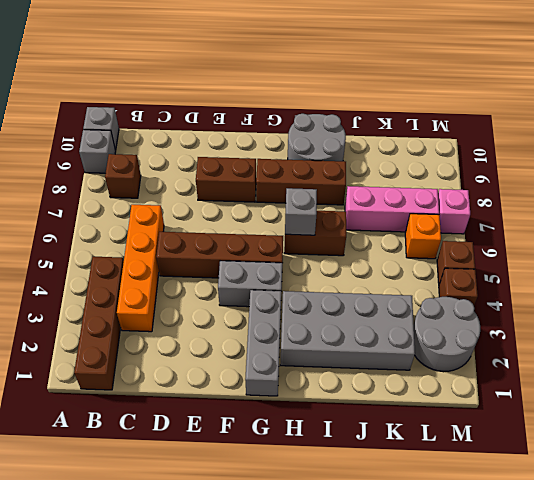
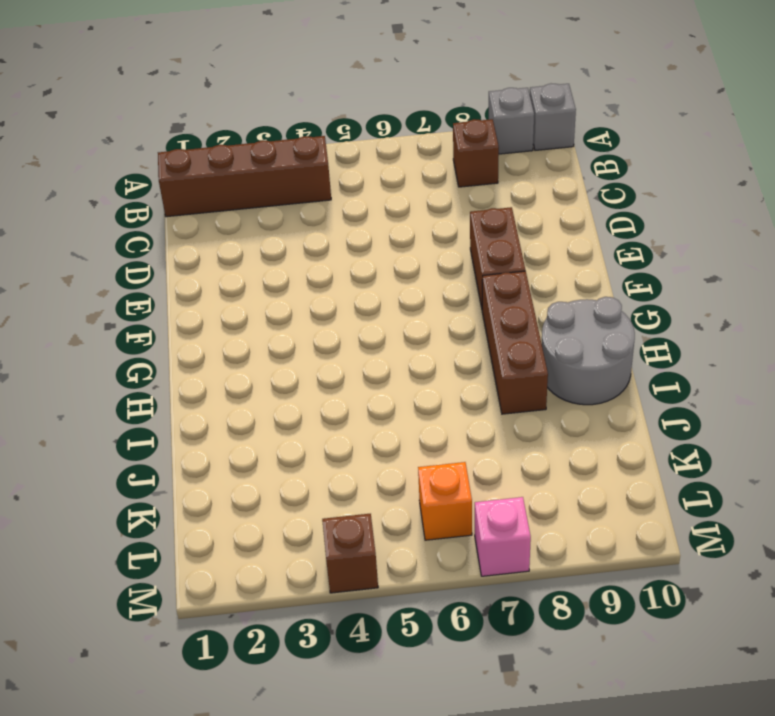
none -> orange brick C3:C6 level 1
none -> brown brick D5:G5 level 1
none -> grey brick F4:G4 level 1

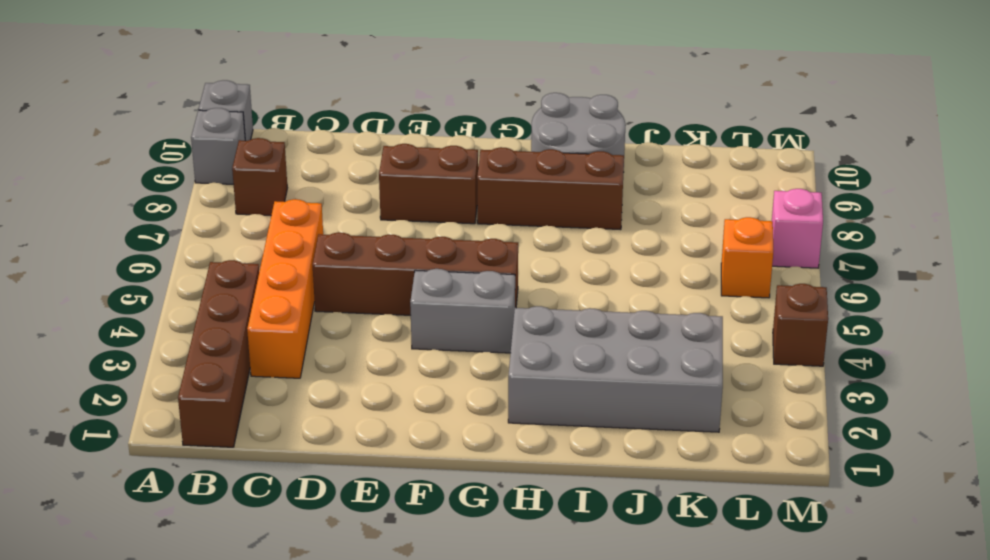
none -> grey brick G1:G3 level 1
none -> brown brick H6:I6 level 1
none -> pink brick J7:L7 level 1

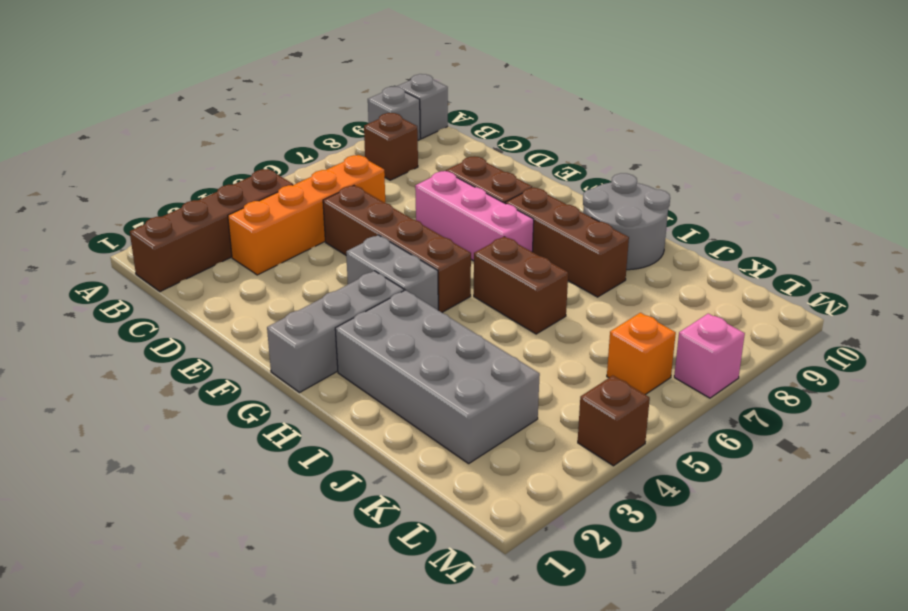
pink brick E7:G7 level 1 -> pink brick J7:L7 level 1
none -> grey round brick L2:M3 level 1
none -> brown brick M5 level 1
none -> grey brick H6 level 2

